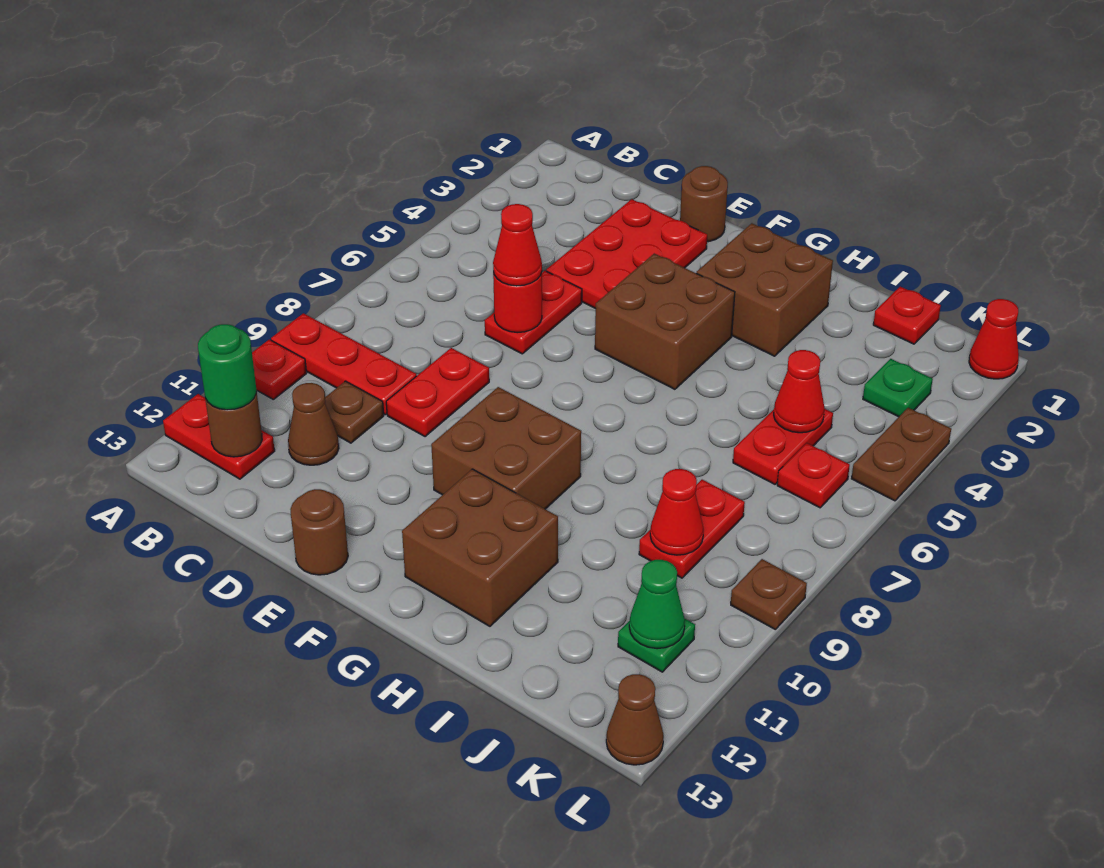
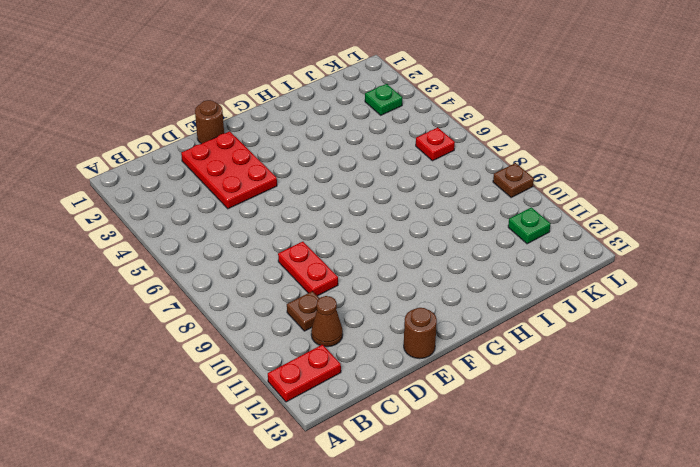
none -> red plate A9:C9 level 1
none -> red plate A10 level 1
none -> red plate D5:D6 level 1
none -> brown brick F4:G5 level 1

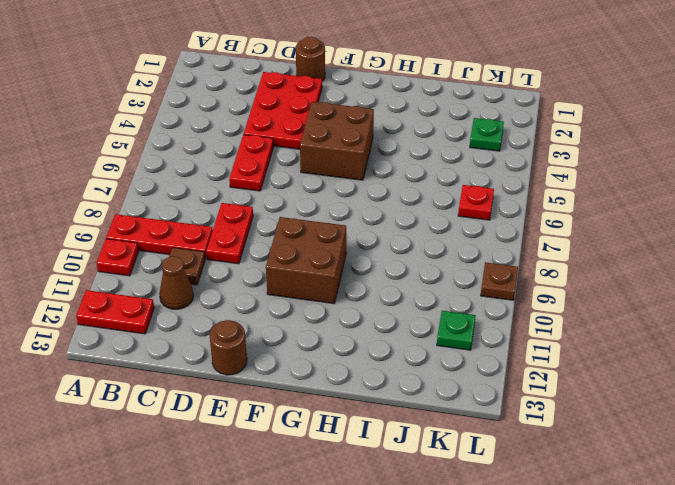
none -> brown brick G2:H3 level 1
none -> brown brick G11:H12 level 1
none -> red plate J1 level 1
none -> red plate J5:J6 level 1

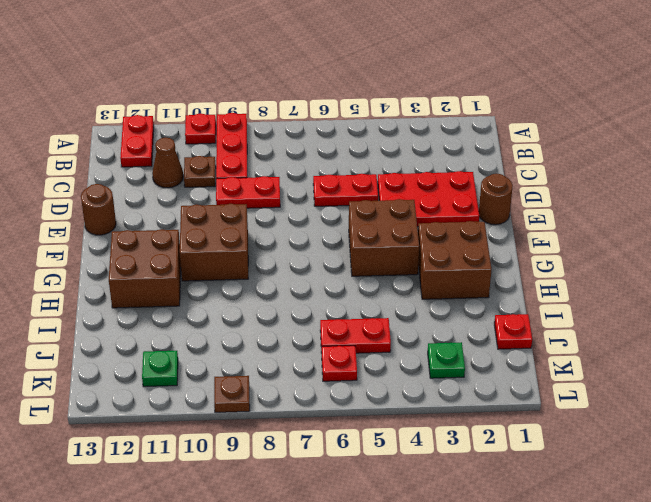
none -> red plate J8:J9 level 1
none -> red cone L1 level 1
none -> brown plate L4:L5 level 1
none -> brown cone L13 level 1

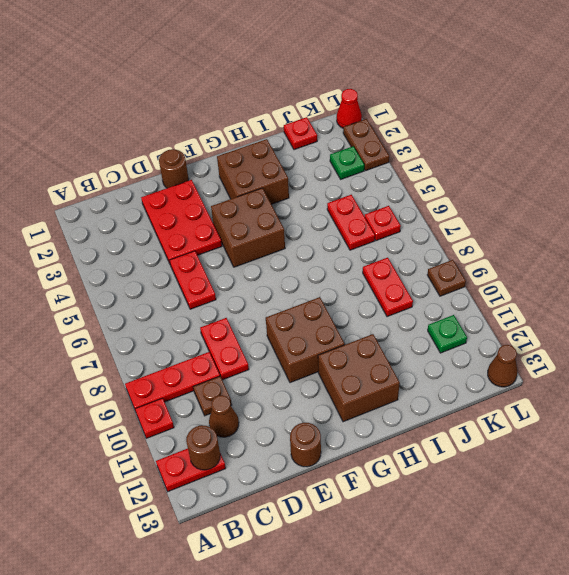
brown plate L2:L3 level 1 -> brown plate L4:L5 level 1
none -> red round brick D6 level 2
none -> red cone J5 level 2
none -> red cone J9 level 2
none -> green cone K11 level 2

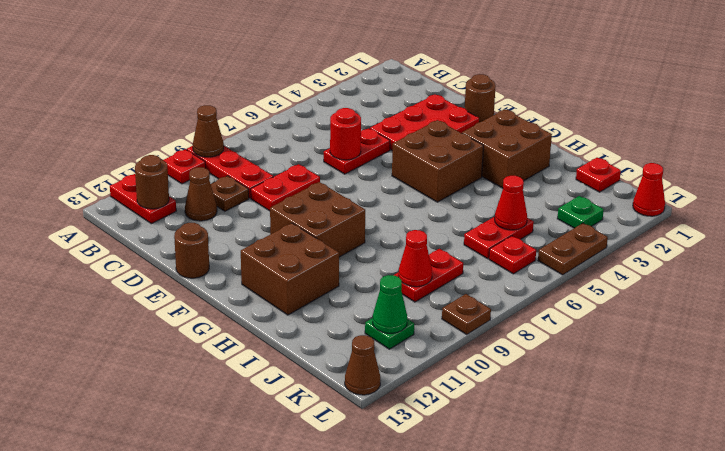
brown cone A9 level 2 -> none
none -> green round brick B12 level 3
none -> red cone D6 level 3

